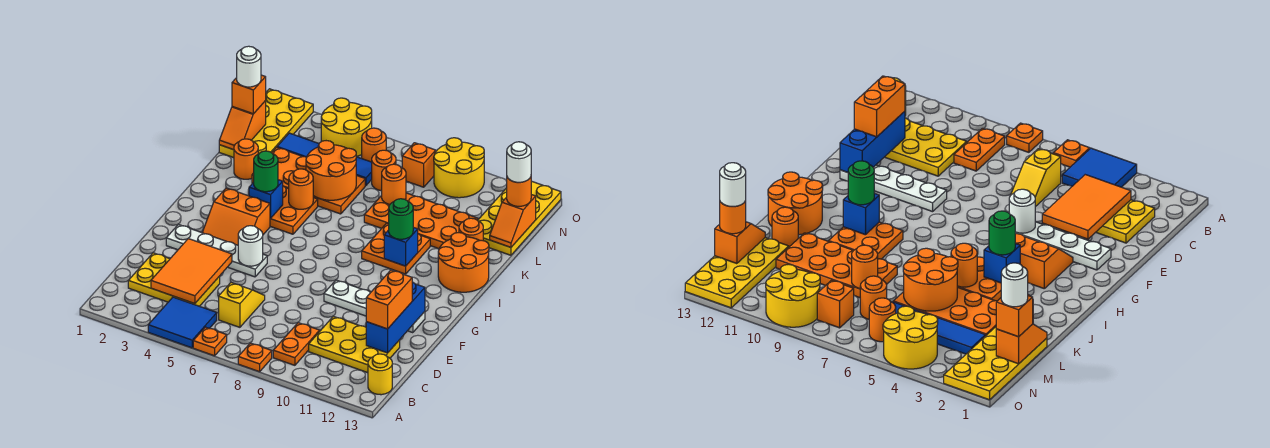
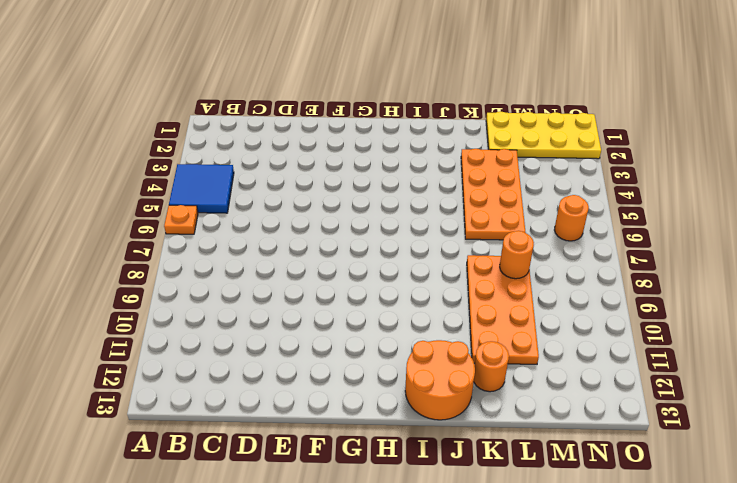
none -> orange plate A8 level 1
none -> orange plate B9:C9 level 1
none -> yellow round brick B13 level 1
none -> yellow plate C2:D4 level 1

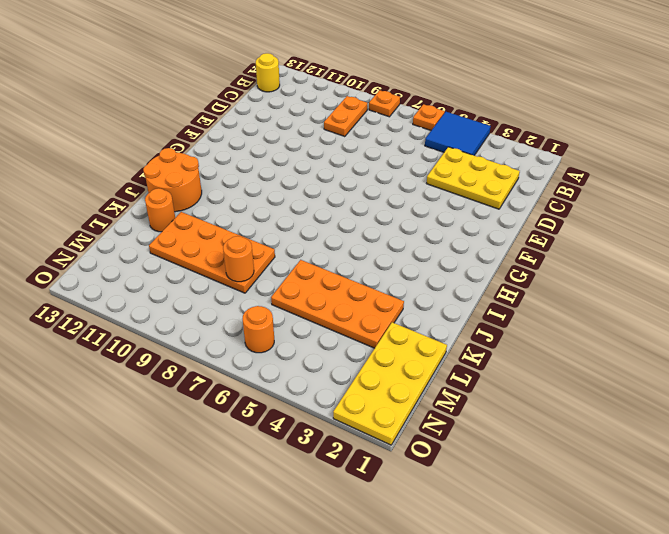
none -> yellow slope C6:D6 level 1 top C
none -> yellow plate C10:D12 level 1
none -> white plate F2:F5 level 1
none -> white plate F9:F12 level 1

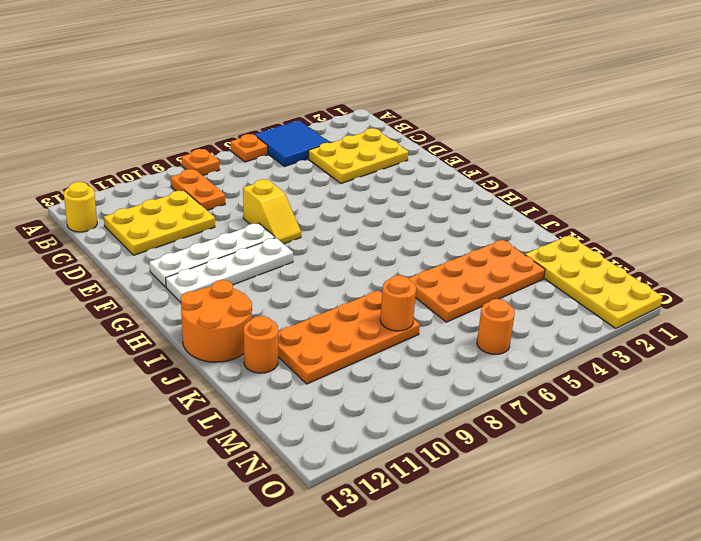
yellow slope E8:F8 level 1 top E -> yellow slope C6:D6 level 1 top C
white plate G9:G12 level 1 -> white plate F2:F5 level 1
none -> orange slope G3:H4 level 1 top H
none -> orange plate I4:J5 level 1
none -> orange plate I9:J10 level 1
none -> orange round brick K2 level 1

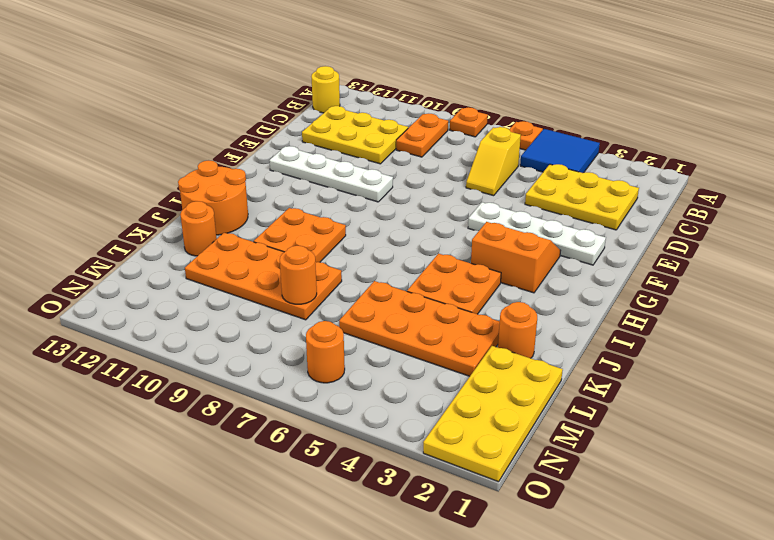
none -> yellow plate L12:O13 level 1
none -> blue tile M3:M6 level 1
none -> orange round brick M7 level 1
none -> yellow round brick N4:O5 level 1

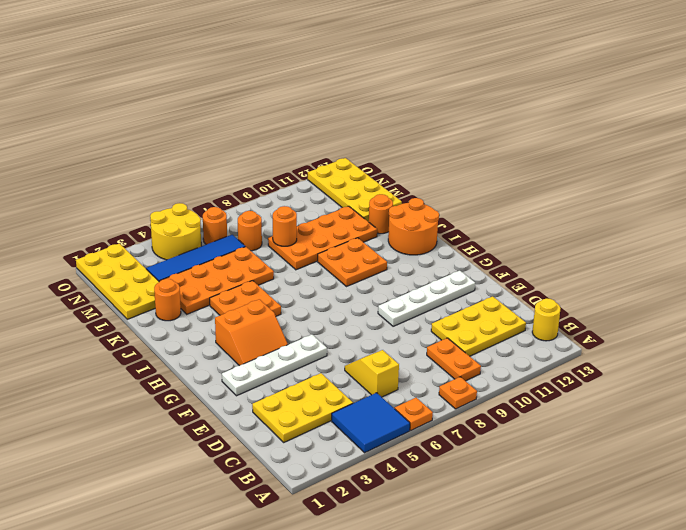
none -> orange brick N8 level 1
none -> yellow round brick N9:O10 level 1
none -> orange tile C3:E4 level 2
none -> blue brick D12:F12 level 2

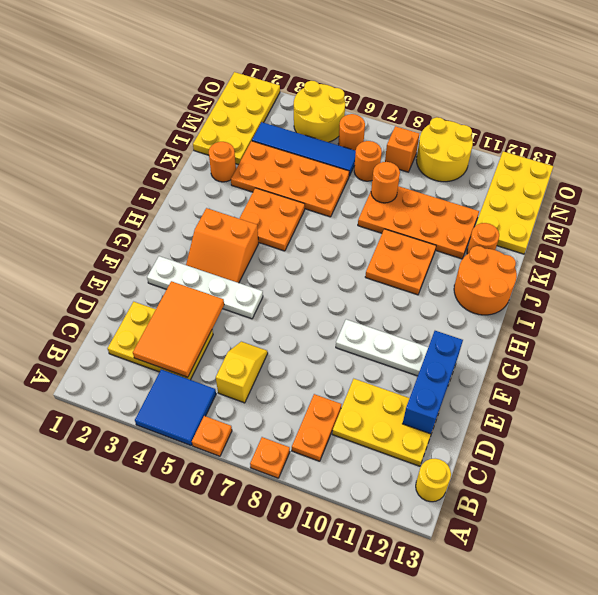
none -> white round brick F5 level 2
none -> blue brick I4 level 2
none -> blue brick I10 level 2
none -> orange round brick J5 level 2

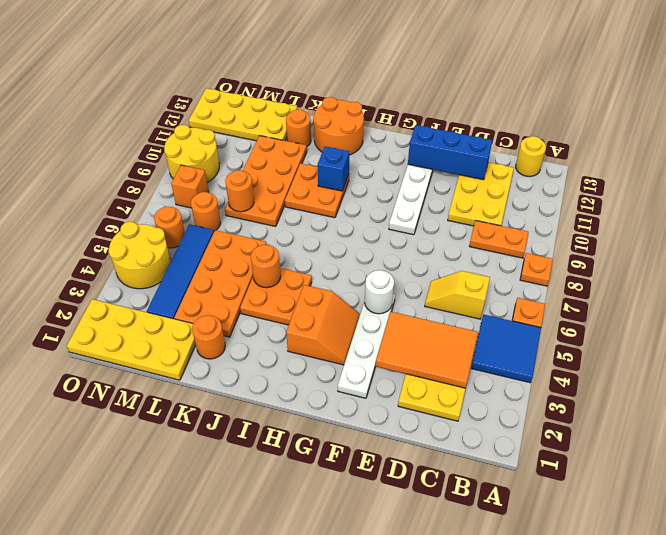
none -> blue brick I4 level 2
none -> orange round brick K5:L6 level 2
none -> orange slope L1:M1 level 2 top M
none -> orange slope L13:M13 level 2 top M

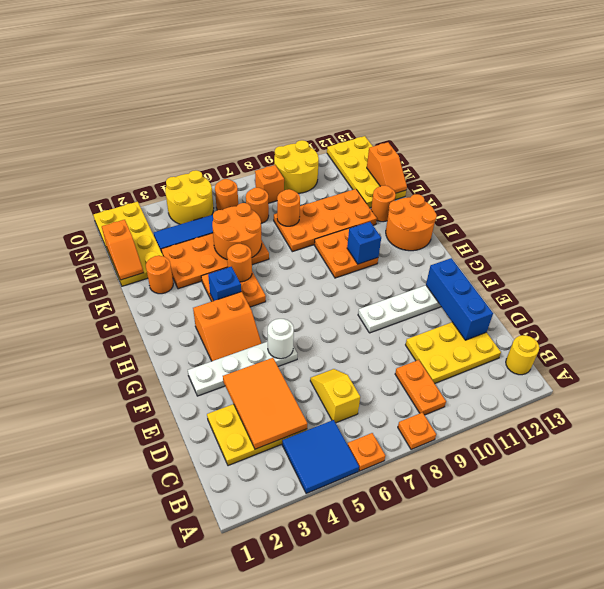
none -> orange brick D12:E12 level 3
none -> green round brick I4 level 3
none -> green round brick I10 level 3
none -> orange brick M1 level 3

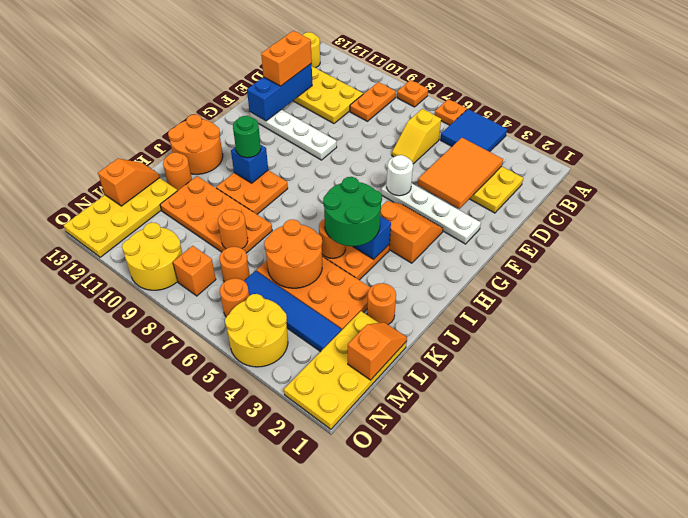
green round brick I4:J5 level 3 -> green round brick I4 level 3
none -> orange brick M1 level 3
none -> orange round brick M13 level 3
none -> white round brick M1 level 4
none -> white round brick M13 level 4

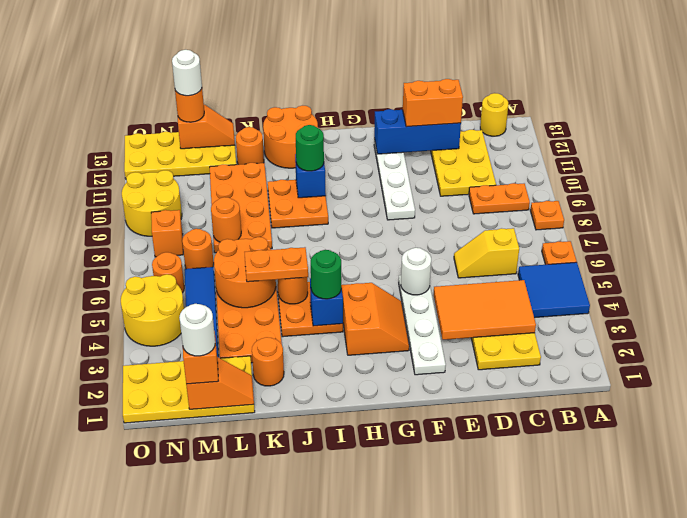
orange plate J5:K5 level 3 -> none

